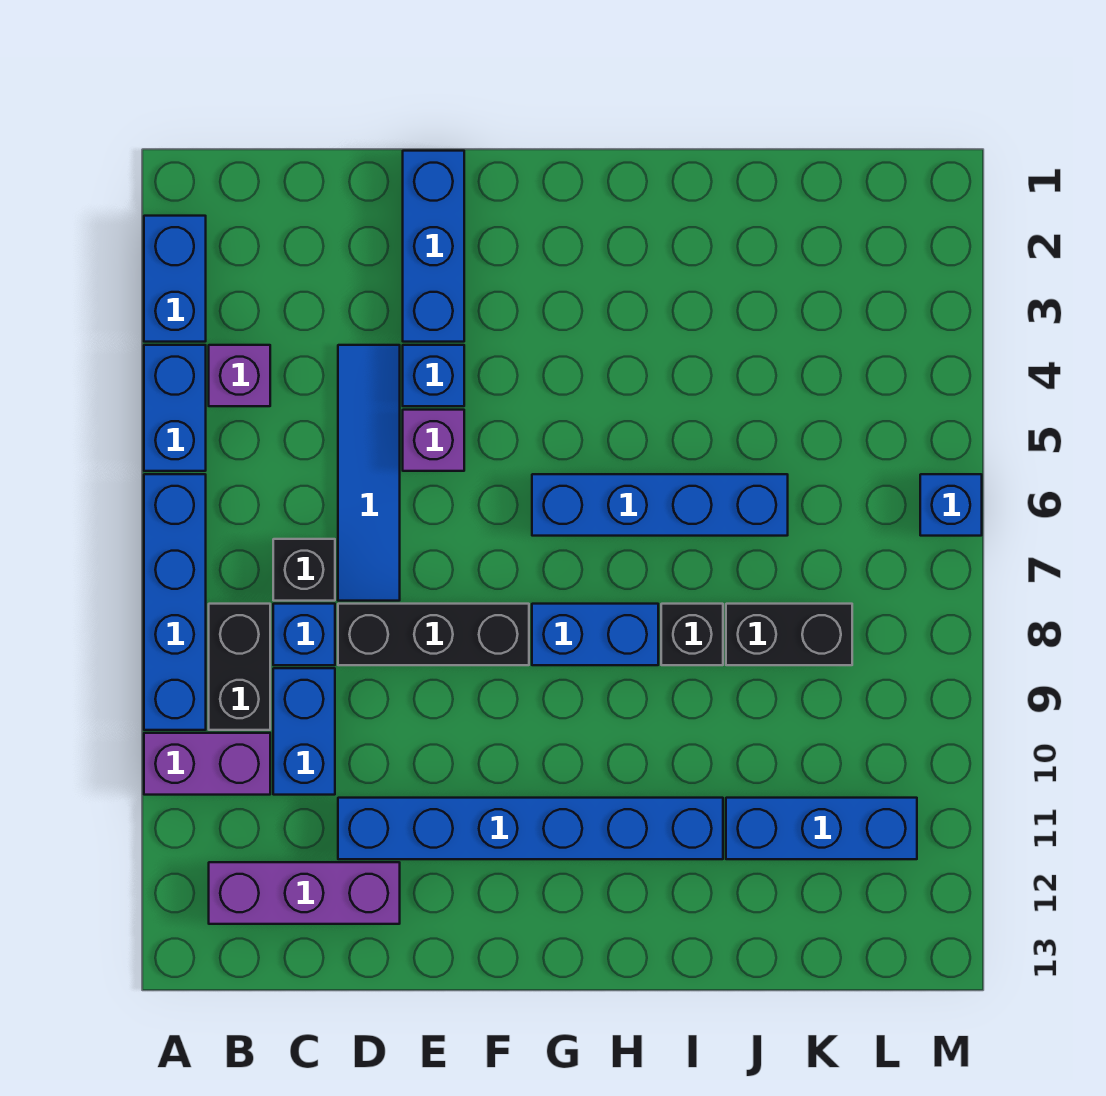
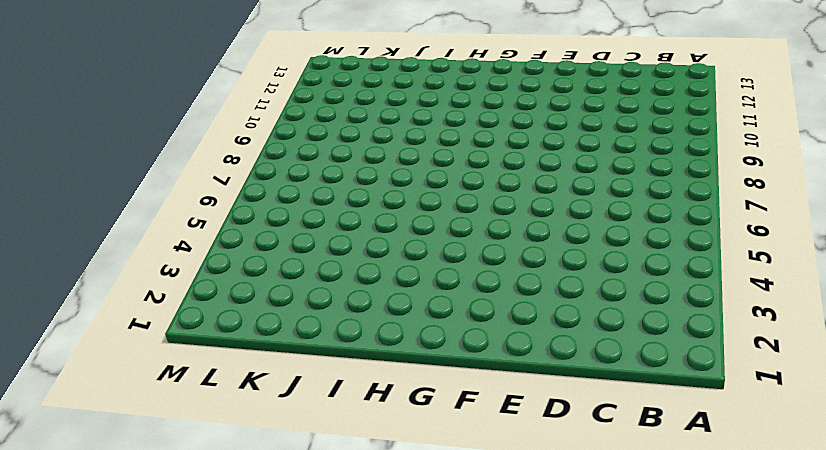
none -> blue brick A2:A3 level 1
none -> blue brick A4:A5 level 1
none -> blue brick A6:A9 level 1

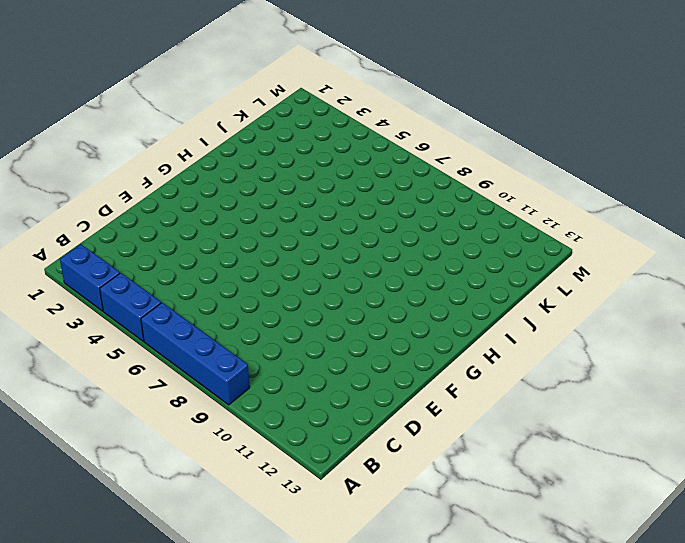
none -> purple brick A10:B10 level 1
none -> purple brick B4 level 1
none -> black brick B8:B9 level 1

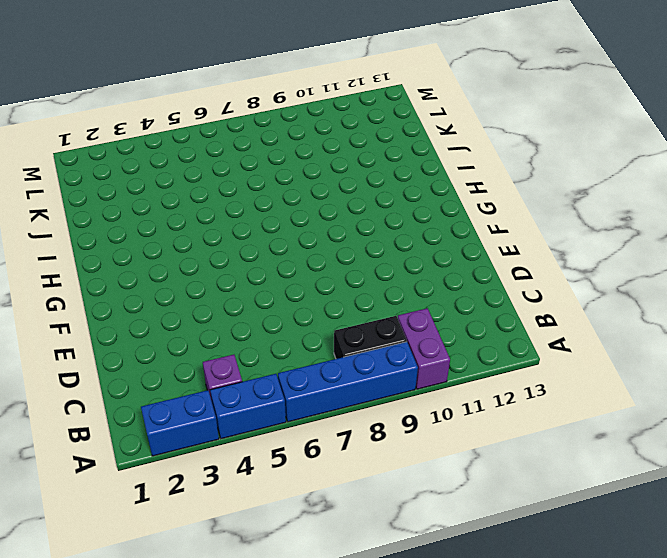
none -> purple brick B12:D12 level 1
none -> black brick C7 level 1
none -> blue brick C8 level 1

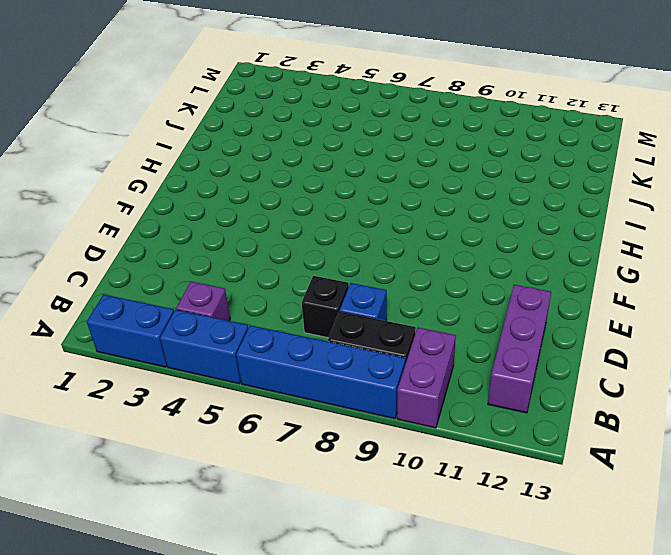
none -> blue brick C9:C10 level 1
none -> blue tile D4:D7 level 1
none -> black brick D8:F8 level 1

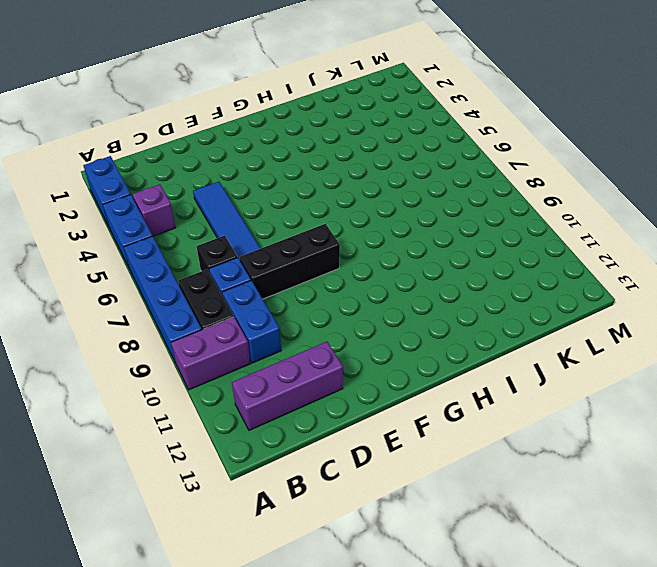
none -> blue brick D11:I11 level 1
none -> blue brick E1:E3 level 1
none -> blue brick E4 level 1

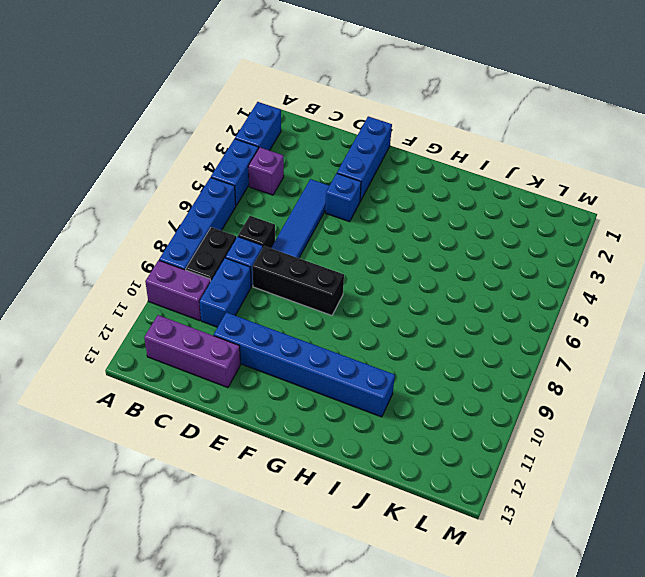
none -> purple brick E5 level 1
none -> blue brick G6:J6 level 1
none -> blue brick G8:H8 level 1

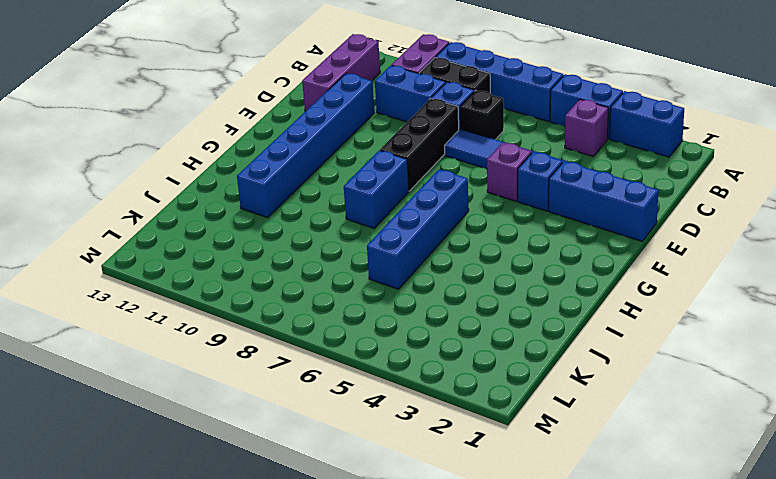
none -> black brick I8 level 1
none -> black brick J8:K8 level 1
none -> blue brick J11:L11 level 1

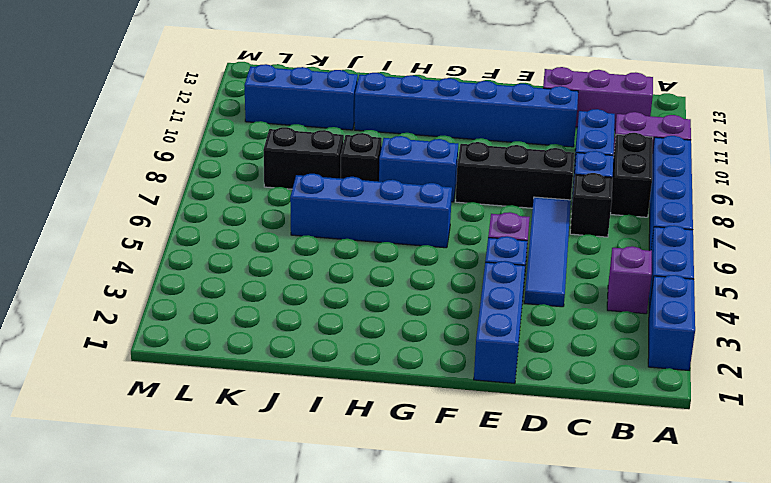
none -> blue brick M6 level 1

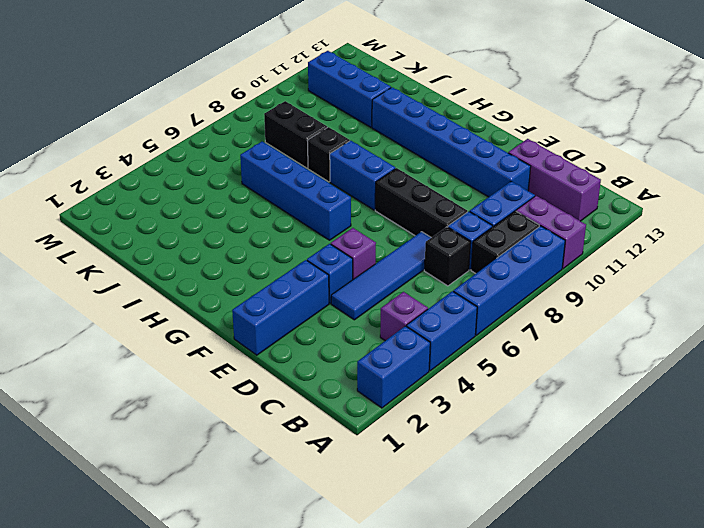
none -> blue brick M6 level 1

